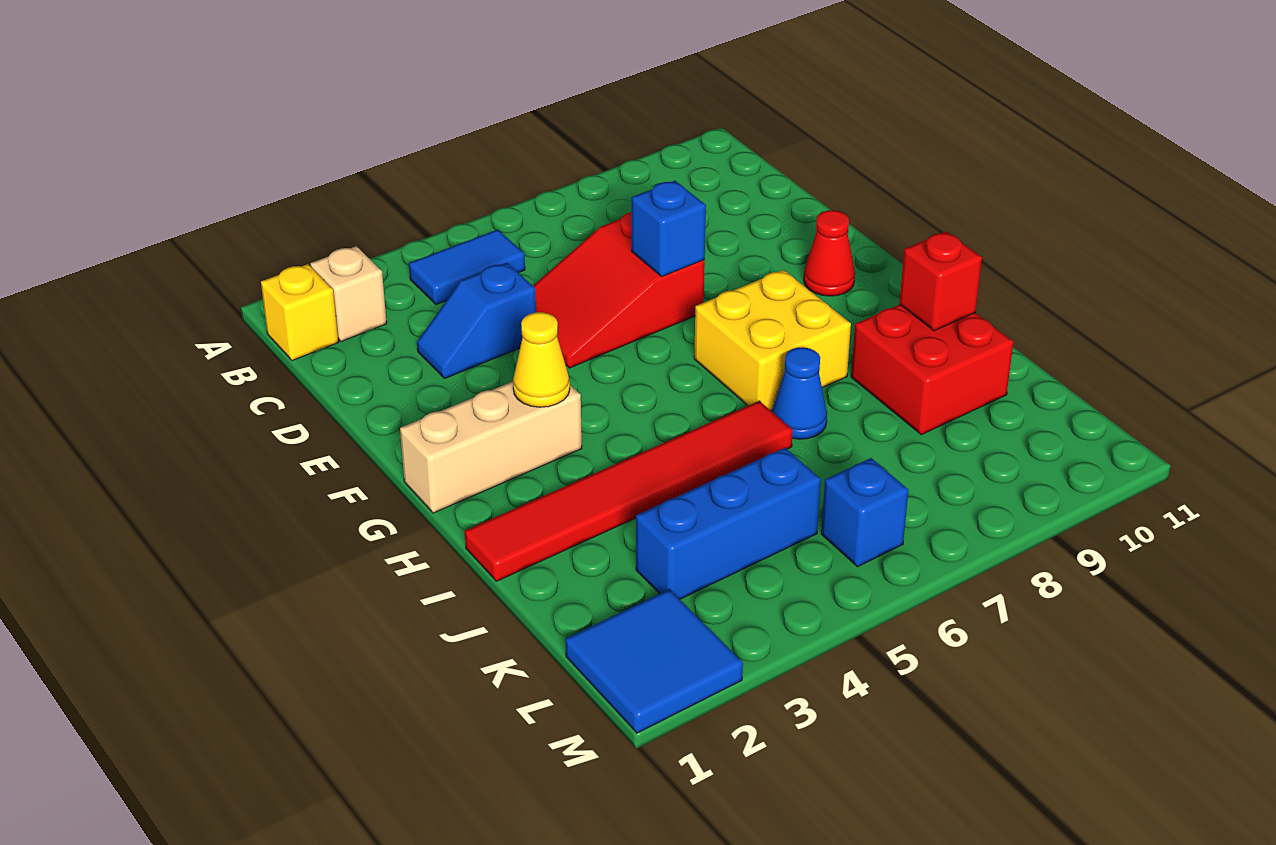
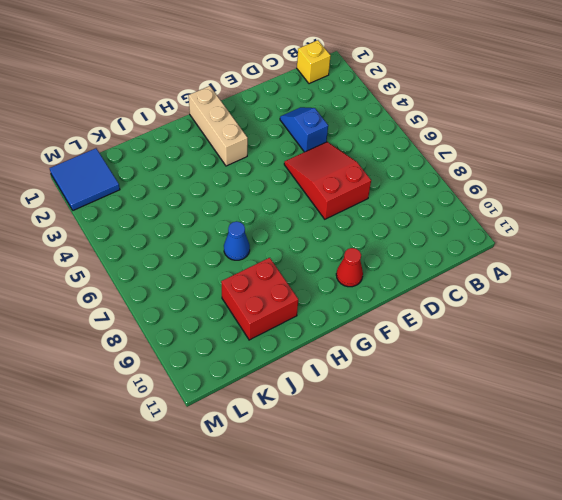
none -> tan brick B2 level 1
none -> blue tile B4:B5 level 1
none -> yellow brick G7:H8 level 1

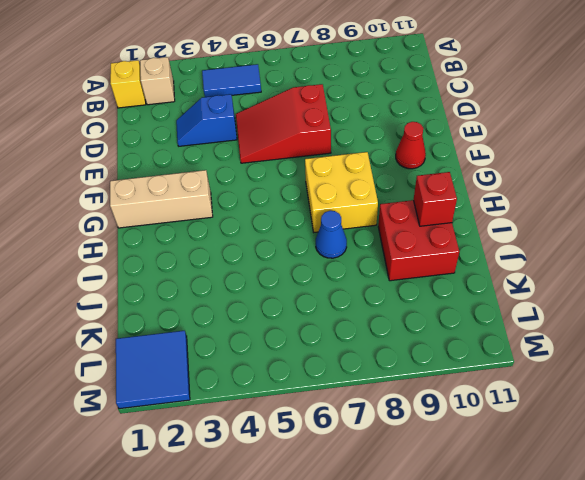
none -> red tile I1:I6 level 1
none -> blue brick K3:K5 level 1
none -> blue brick L6 level 1

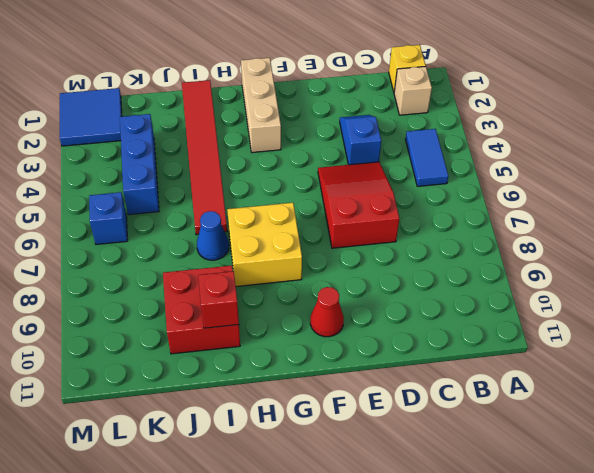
none -> blue brick E7 level 2
none -> yellow cone G3 level 2

